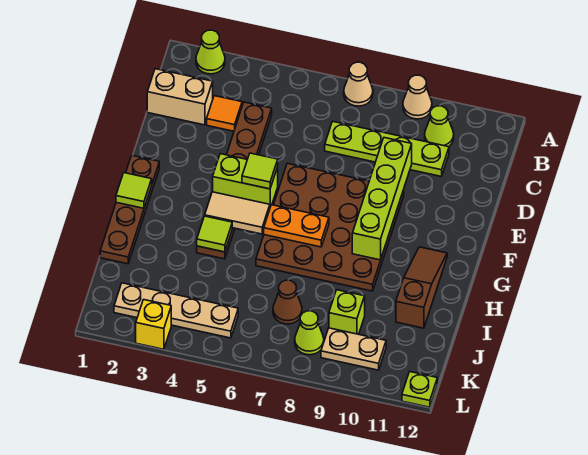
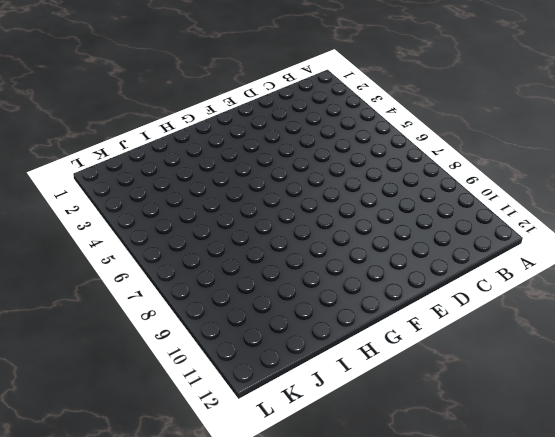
none -> lime cone A2 level 1
none -> tan cone A7 level 1
none -> tan cone A9 level 1

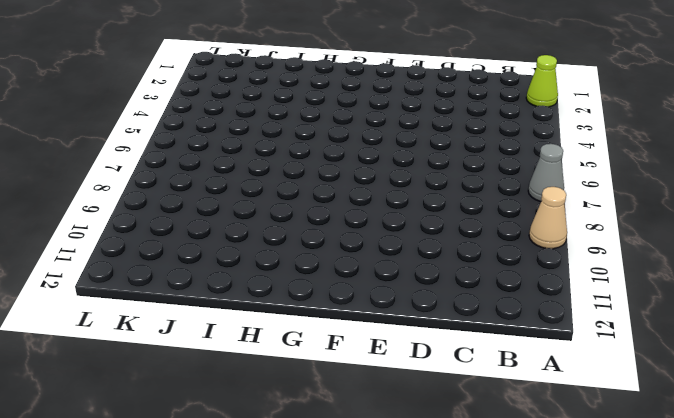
grey cone A7 level 1 -> tan cone A7 level 1
none -> lime cone B10 level 1
none -> tan brick C1:C2 level 1
none -> orange tile C3 level 1

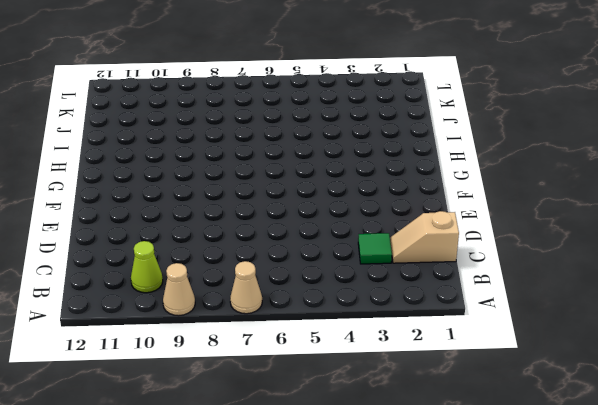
tan slope C1:C2 level 1 top 1 -> tan brick C1:C2 level 1
green tile C3 level 1 -> orange tile C3 level 1
none -> lime cone A2 level 1
none -> brown plate C4:H4 level 1
none -> lime plate C7:C10 level 1

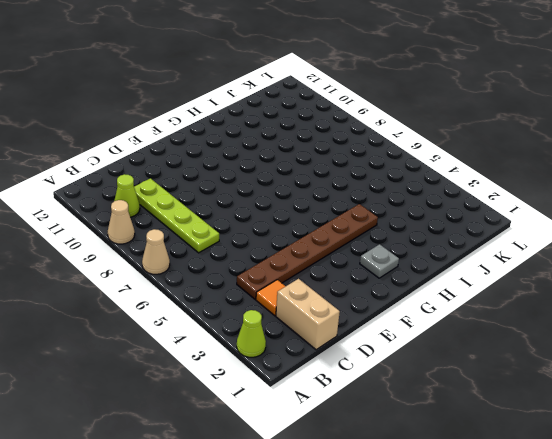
grey plate G2 level 1 -> none
none -> brown plate E6:H9 level 1
none -> brown plate F1:I1 level 1
none -> brown slope G11:I11 level 1 top I

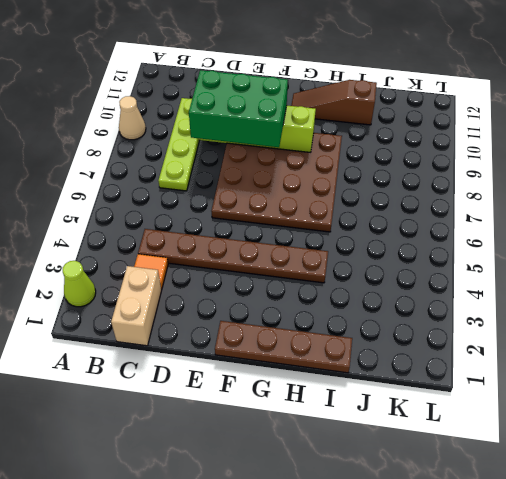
green brick D8:F9 level 3 -> none
none -> tan cone A7 level 1
none -> lime cone B10 level 1
none -> brown cone J7 level 1

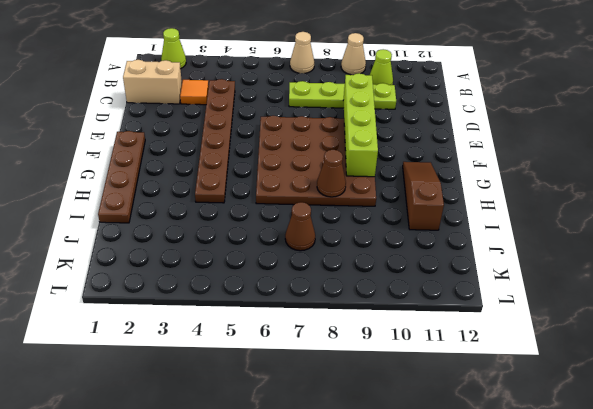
brown cone H8 level 2 -> none
none -> lime brick J9 level 1
none -> tan plate K2:K5 level 1
none -> lime cone K8 level 1

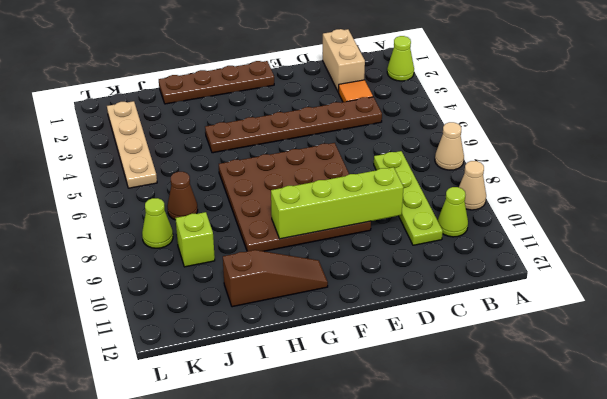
none -> tan plate K9:K10 level 1
none -> yellow brick L3 level 1
none -> lime plate L12 level 1

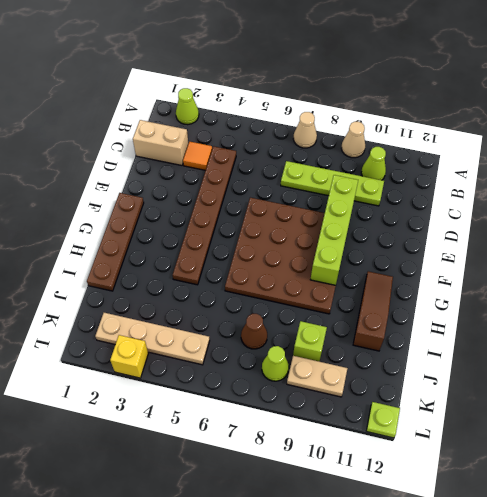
none -> lime brick F4:F5 level 2
none -> lime tile G1 level 2
none -> tan tile G4:G5 level 2

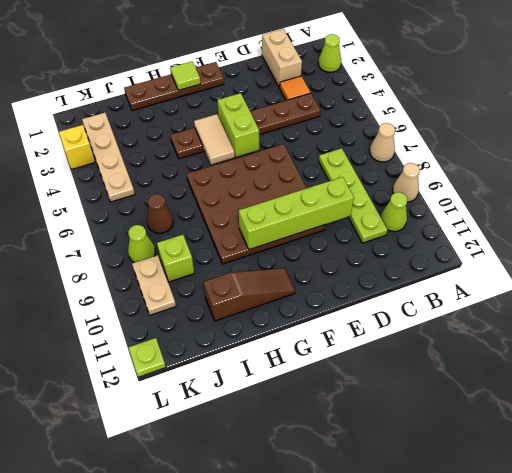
none -> orange plate G6:G7 level 2
none -> lime tile H4 level 2
none -> lime tile F5 level 3

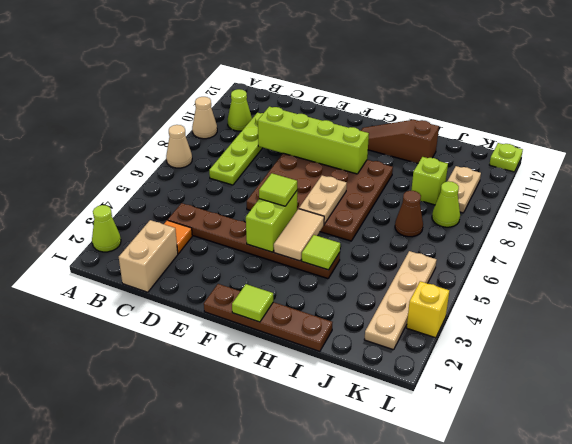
tan plate G6:G7 level 2 -> orange plate G6:G7 level 2

